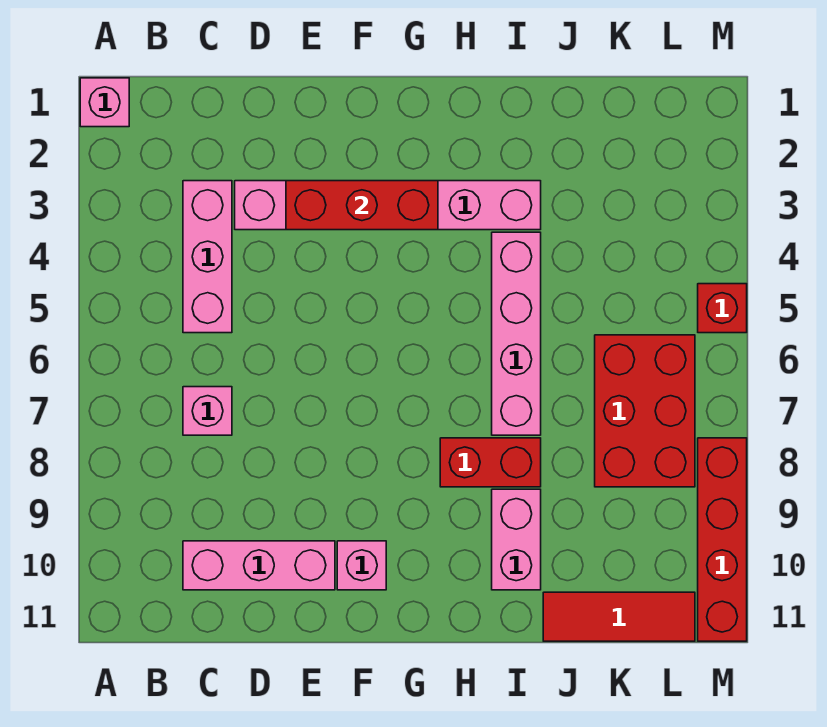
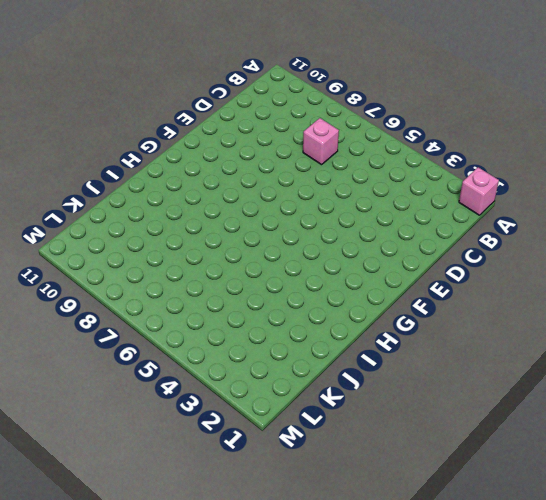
none -> pink brick C3:C5 level 1
none -> pink brick C10:E10 level 1
none -> pink brick D3:I3 level 1

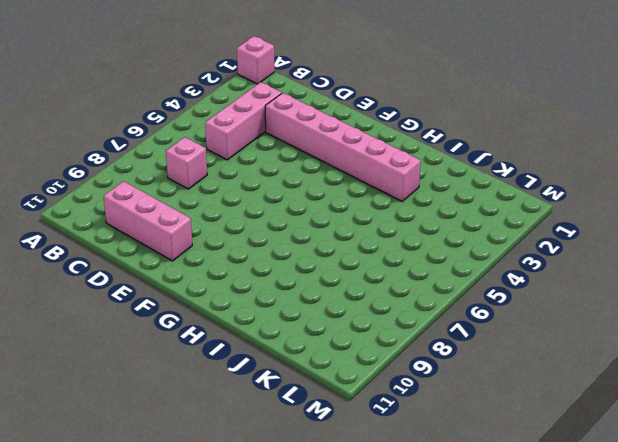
none -> pink brick F10 level 1
none -> red brick H8:I8 level 1
none -> pink brick I4:I7 level 1

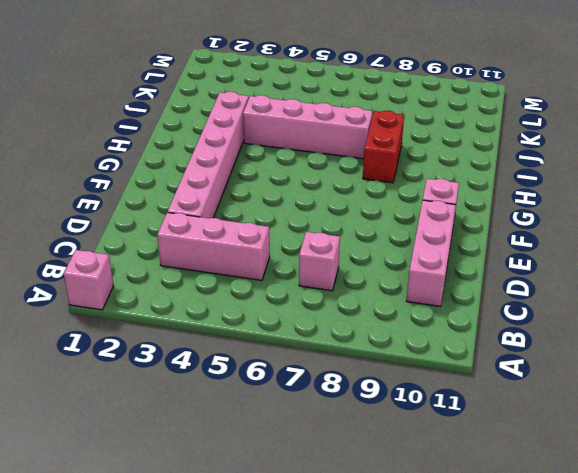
none -> pink brick I9:I10 level 1
none -> red tile J11:L11 level 1
none -> red brick K6:L8 level 1

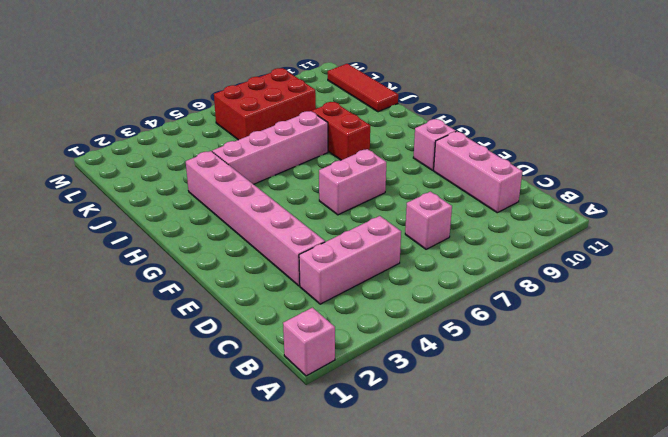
pink brick F6:F7 level 1 -> pink brick I9:I10 level 1
none -> red brick M5 level 1
none -> red brick M8:M11 level 1
none -> red brick E3:G3 level 2

